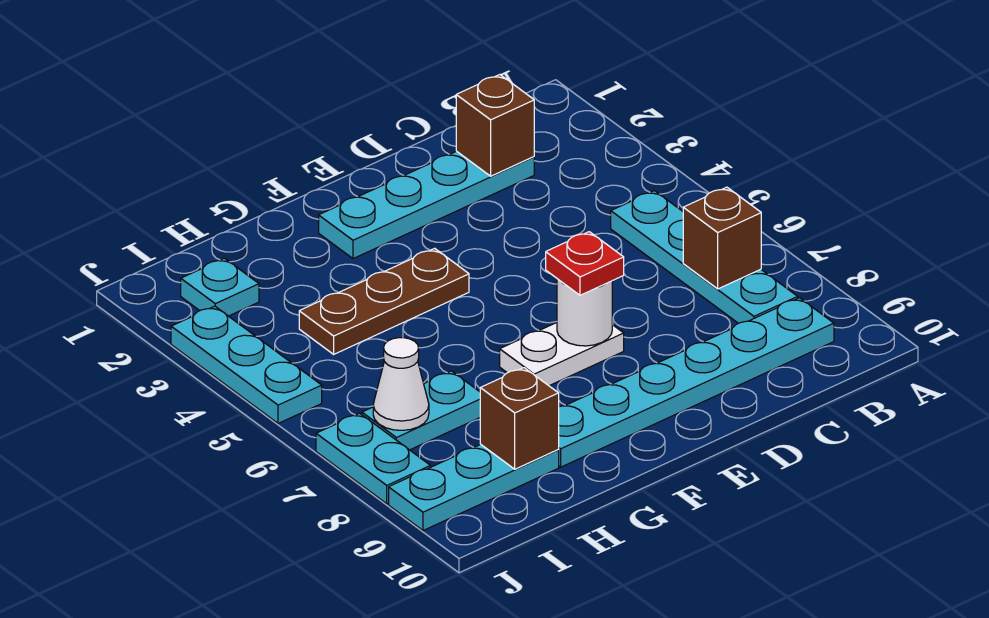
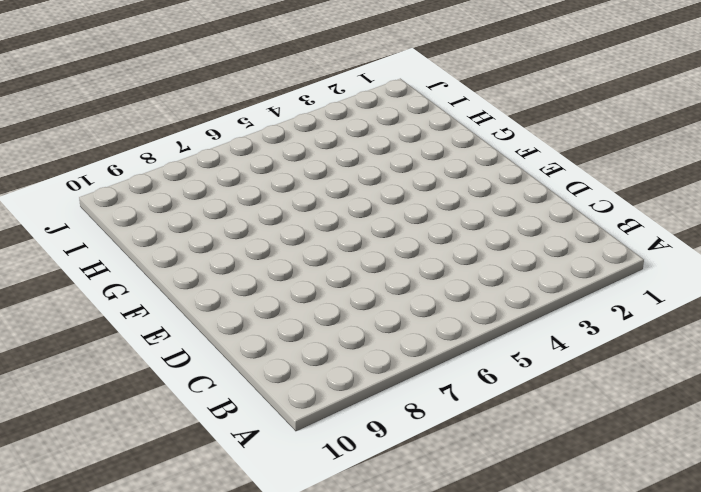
none -> cyan plate B5:B8 level 1
none -> cyan plate B9:G9 level 1
none -> cyan plate C2:F2 level 1

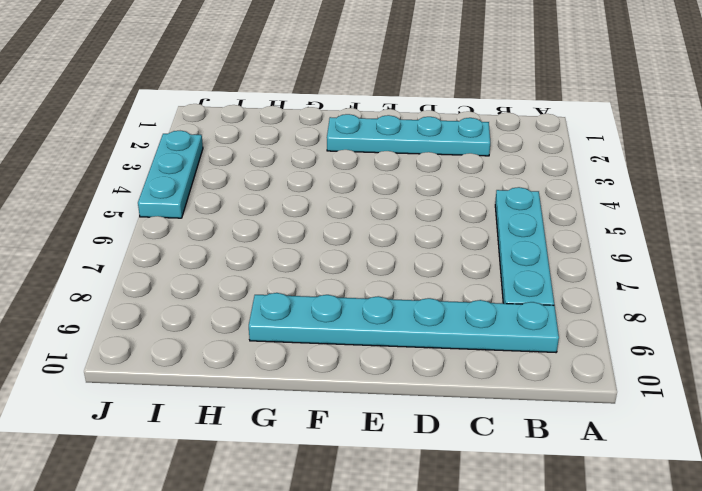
none -> white plate E7:F7 level 1
none -> brown plate F4:H4 level 1
none -> cyan plate H7:I7 level 1

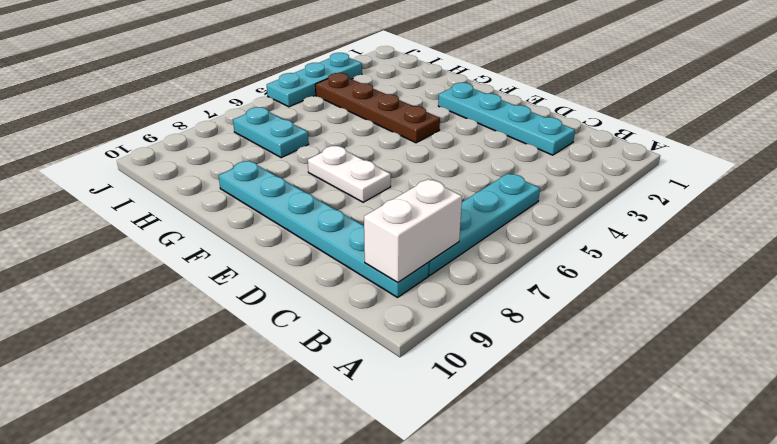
white brick B8:B9 level 2 -> none
brown plate F4:I4 level 1 -> brown plate F4:H4 level 1
none -> cyan plate H9:J9 level 1
none -> cyan plate I2 level 1
none -> cyan plate J7:J8 level 1

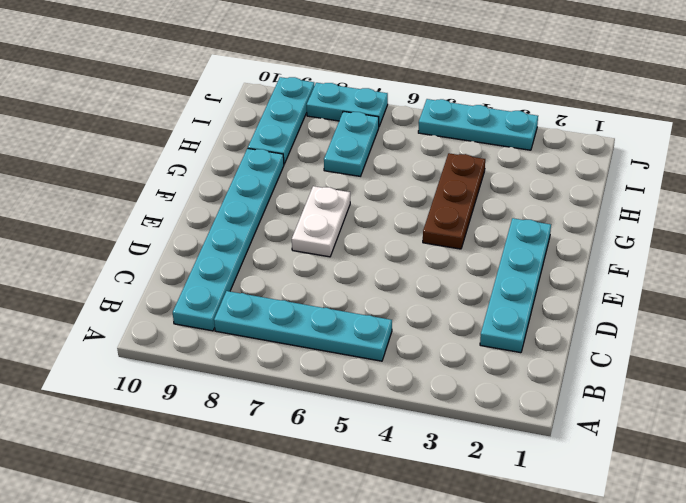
none -> cyan plate I2 level 1
none -> brown brick B7 level 2
none -> brown brick C2 level 2

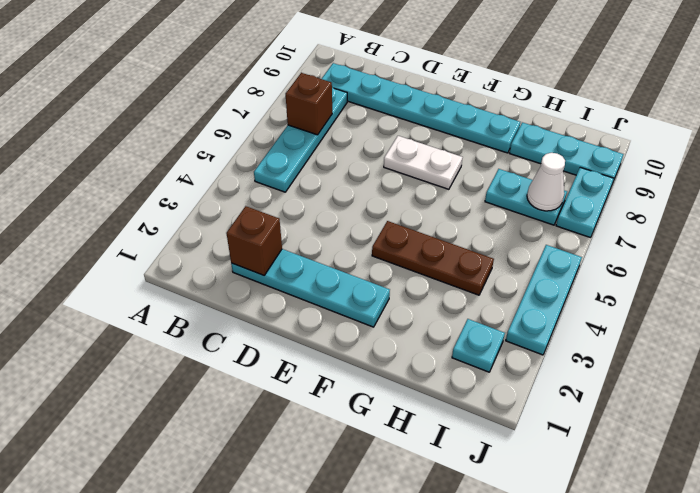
none -> white round brick E7 level 2
none -> brown brick H9 level 2
none -> red plate E7 level 3

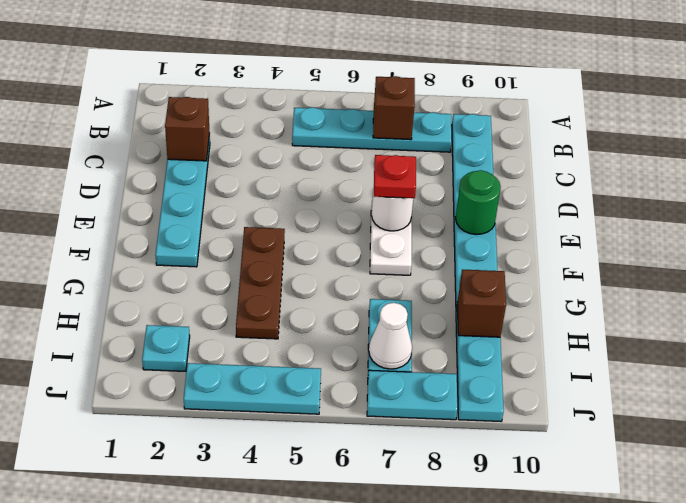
green round brick E9 level 2 -> none

